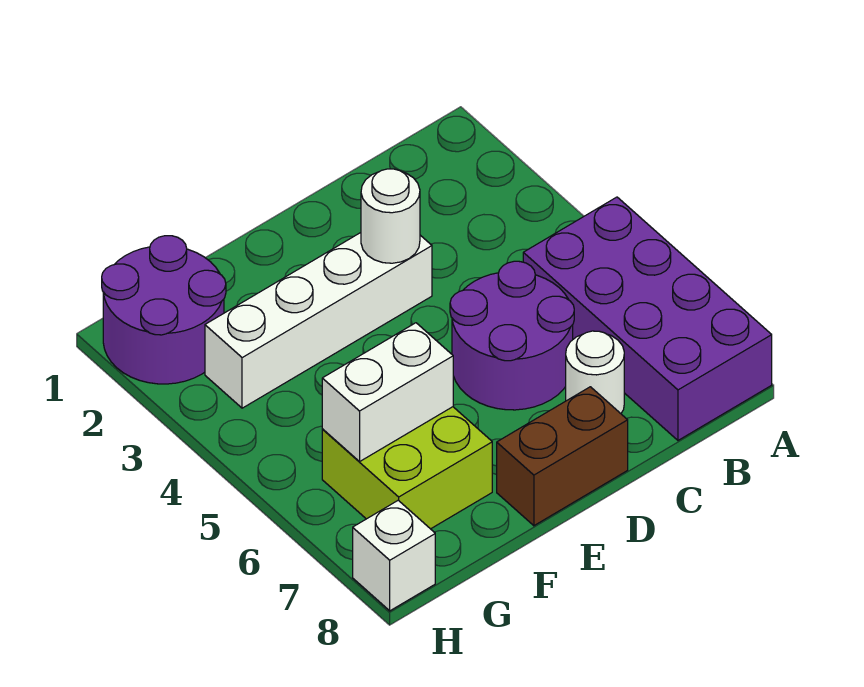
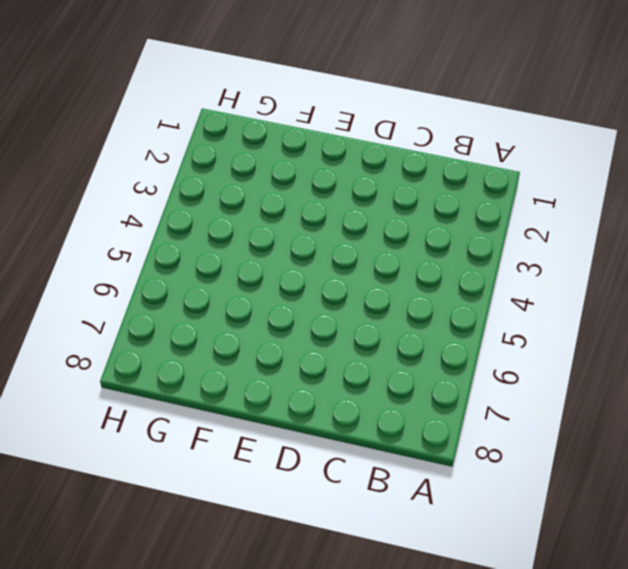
none -> purple brick A5:B8 level 1
none -> purple round brick C5:D6 level 1

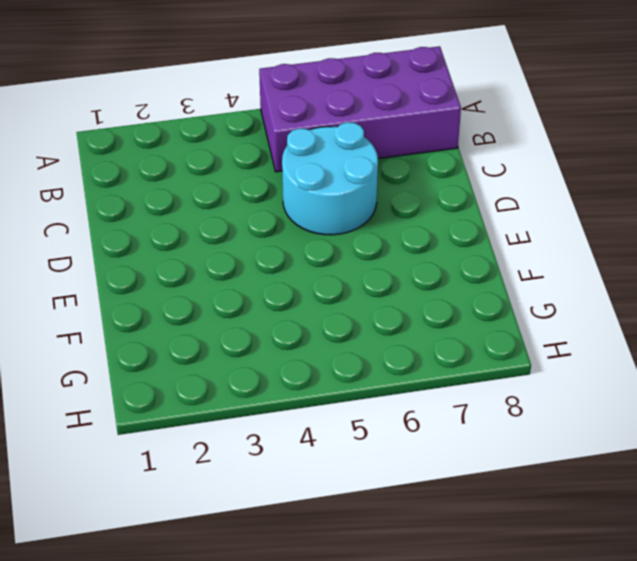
cyan round brick C5:D6 level 1 -> purple round brick C5:D6 level 1
none -> white round brick C7 level 1
none -> white brick D3:G3 level 1

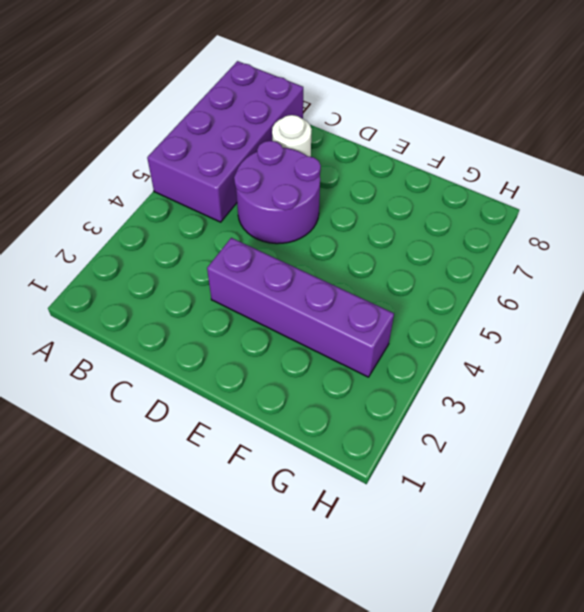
purple brick D3:G3 level 1 -> white brick D3:G3 level 1
none -> brown brick D8:E8 level 1
none -> lime brick F6:G7 level 1

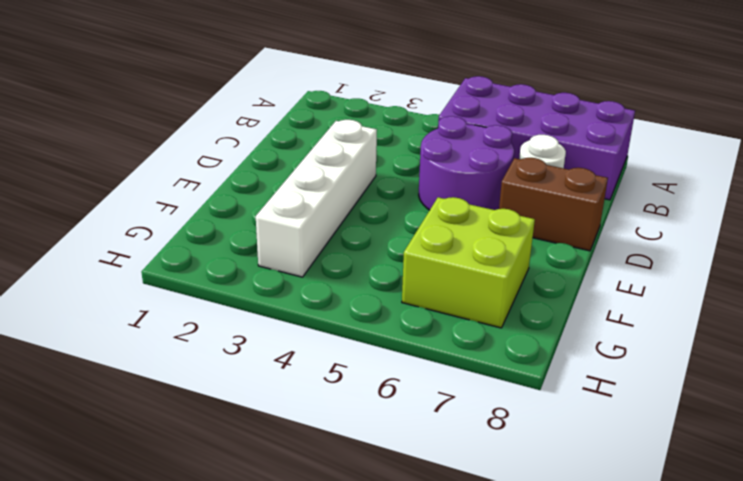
brown brick D7:D8 level 1 -> brown brick D8:E8 level 1
none -> purple round brick G1:H2 level 1
none -> white brick H8 level 1

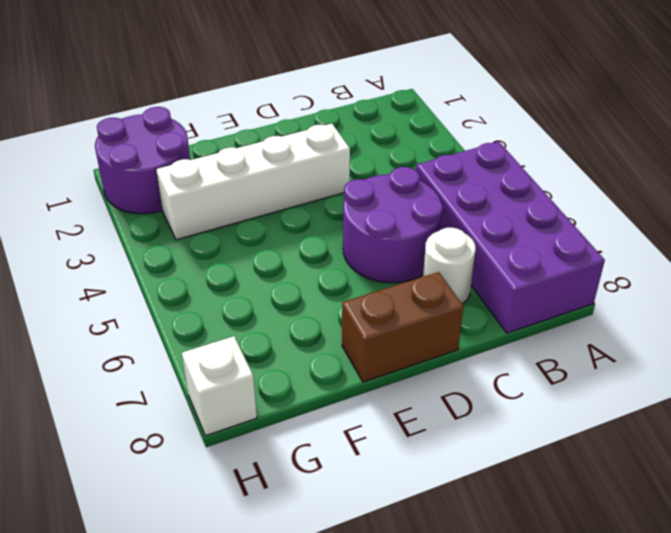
none -> lime brick F6:G7 level 1
none -> white round brick D3 level 2

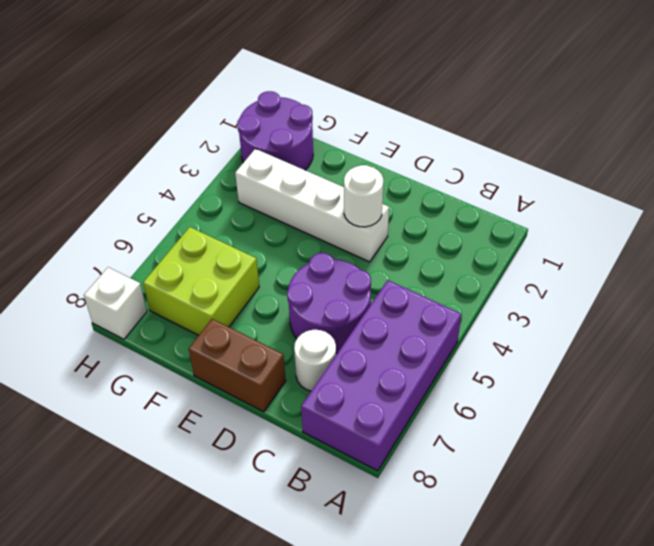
none -> white brick F6:G6 level 2

